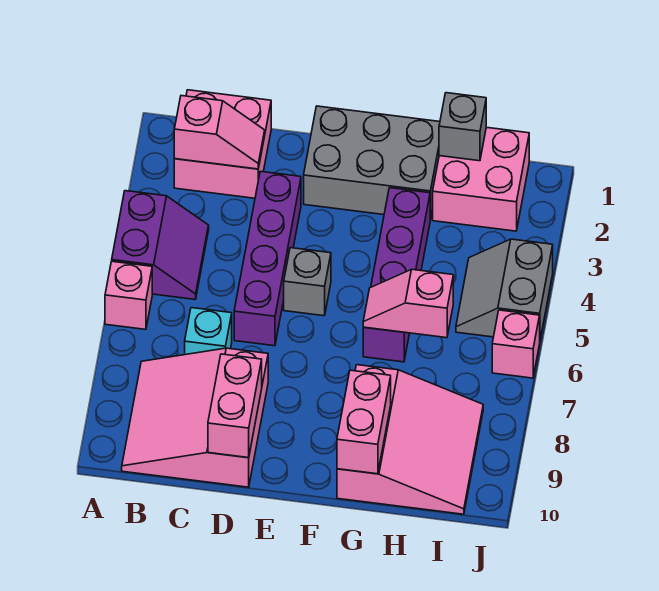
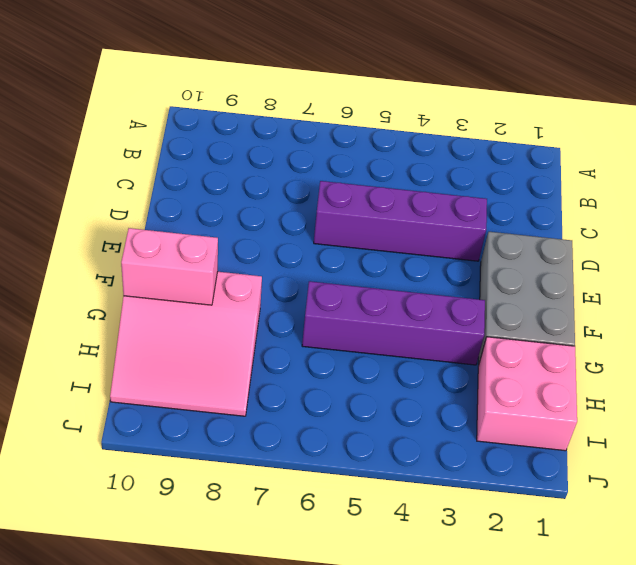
none -> purple slope A4:B5 level 1 top A
none -> pink brick A6 level 1
none -> pink brick B1:C2 level 1

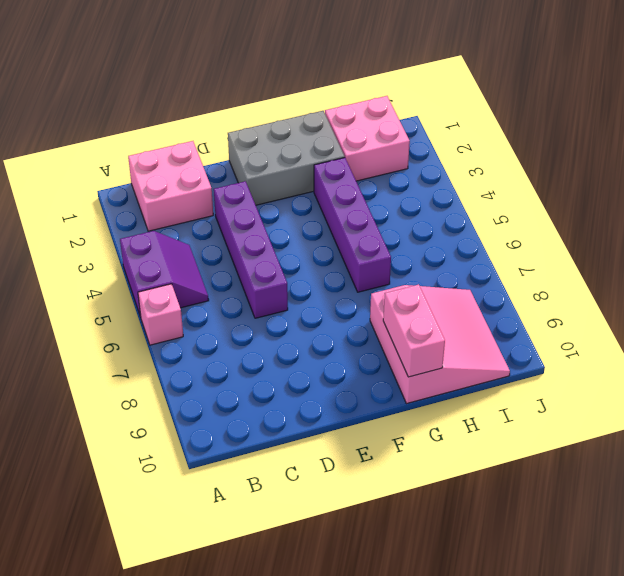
none -> pink slope B8:D10 level 1 top D
none -> cyan brick C7 level 1
none -> grey brick E5 level 1

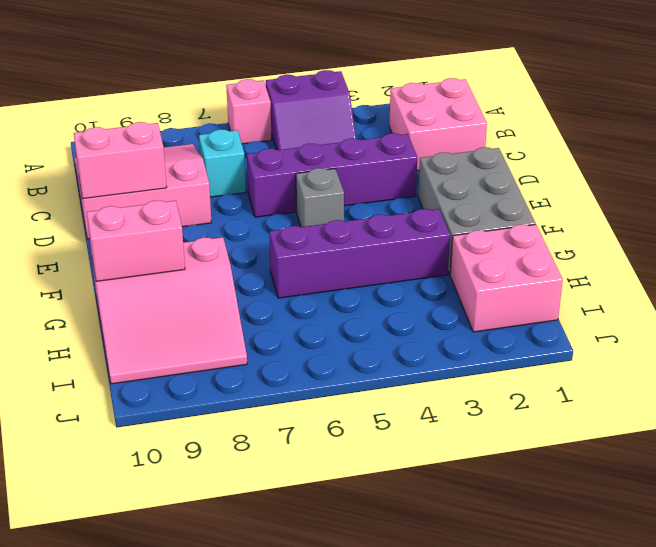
none -> grey slope I4:J5 level 1 top J
none -> pink brick J6 level 1
none -> pink slope B2:C2 level 2 top B

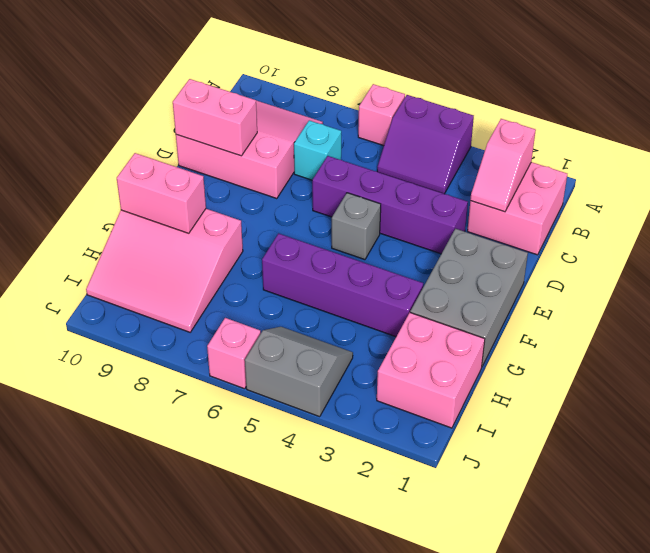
none -> pink slope G6:H6 level 2 top H
none -> grey brick H1 level 2

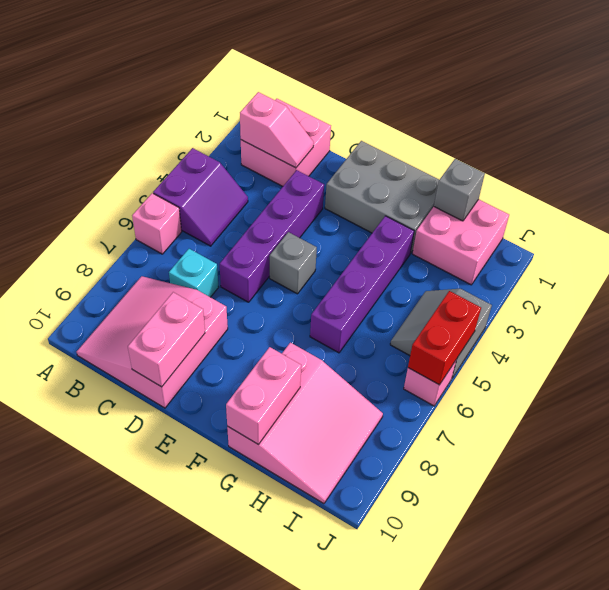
red brick J5:J6 level 2 -> none
none -> pink slope G6:H6 level 2 top H

